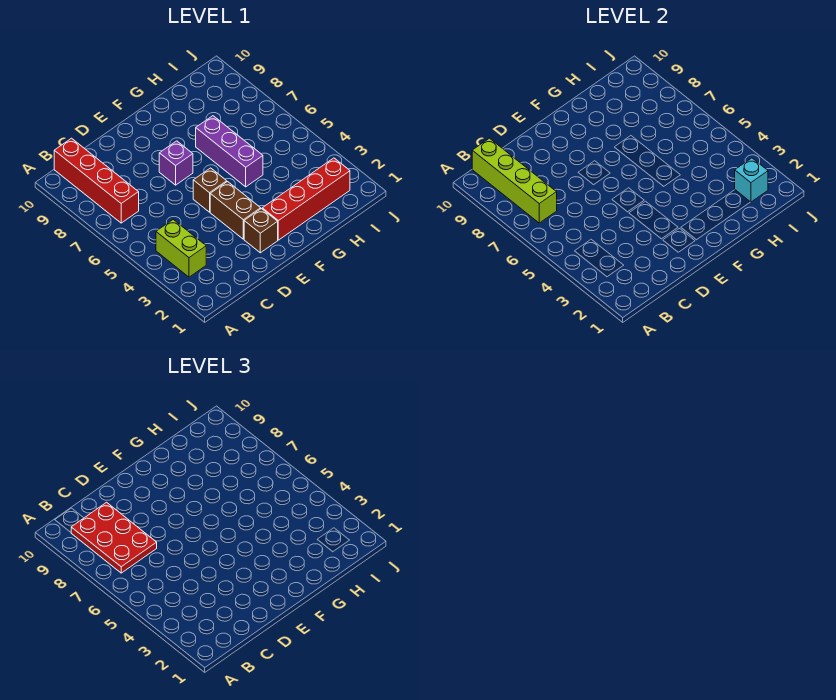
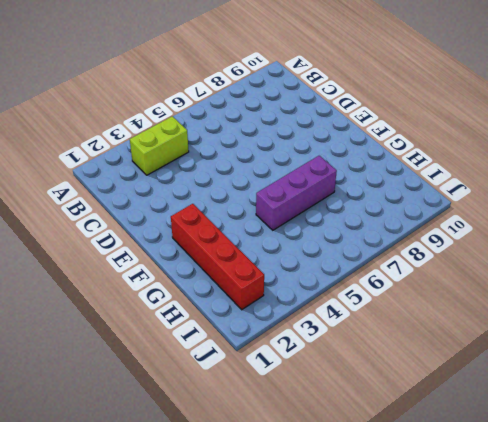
none -> red brick B7:B10 level 1
none -> brown brick E2 level 1

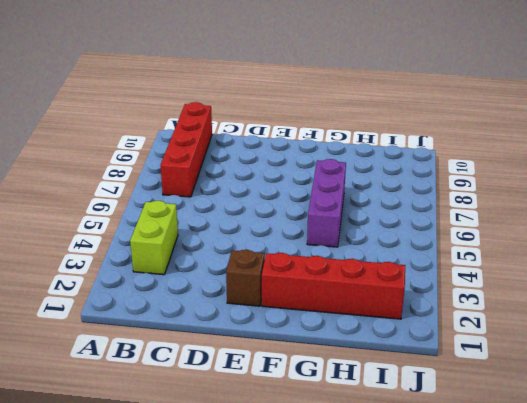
none -> brown brick E3:E4 level 1
none -> brown brick E5 level 1

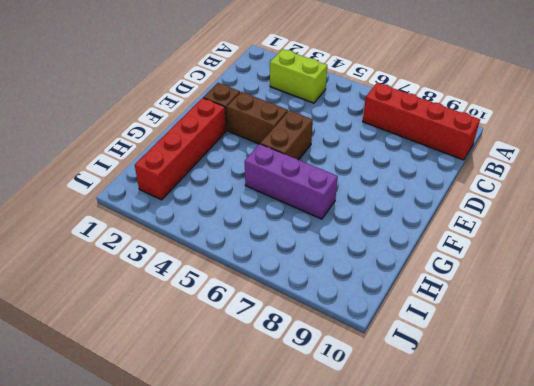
brown brick E5:F5 level 1 -> brown brick E5 level 1
none -> purple brick E7 level 1
none -> lime brick B7:B10 level 2

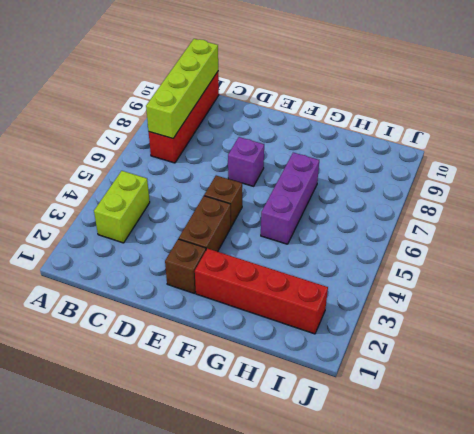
none -> cyan brick I2 level 2
none -> red plate B7:C9 level 3

